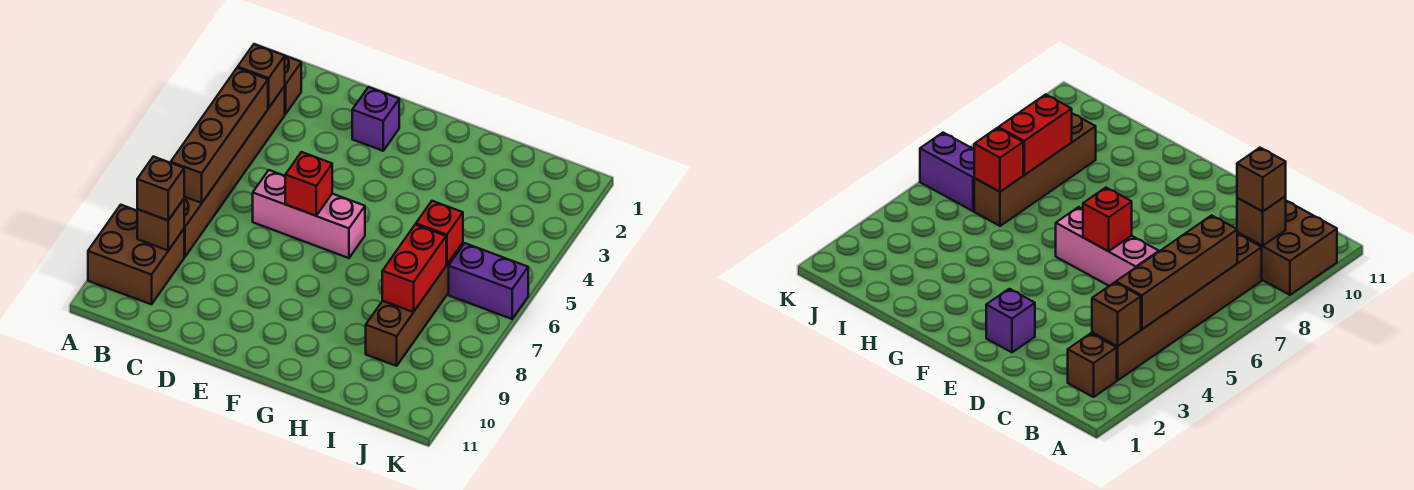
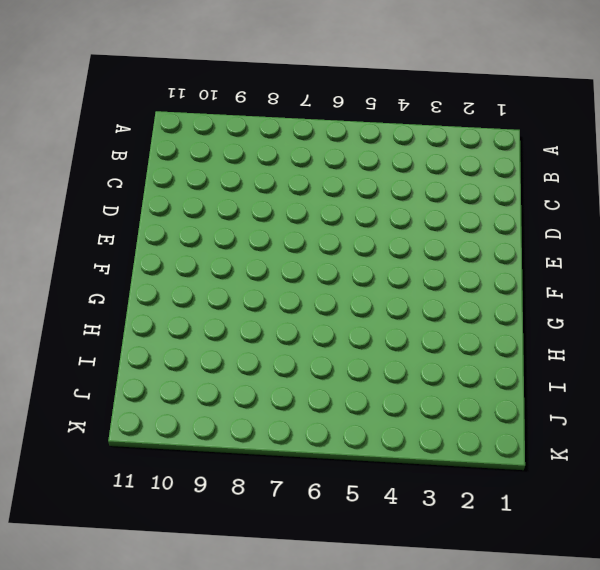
none -> brown brick A9:B10 level 1
none -> brown brick B2 level 1
none -> brown brick B3:B8 level 1

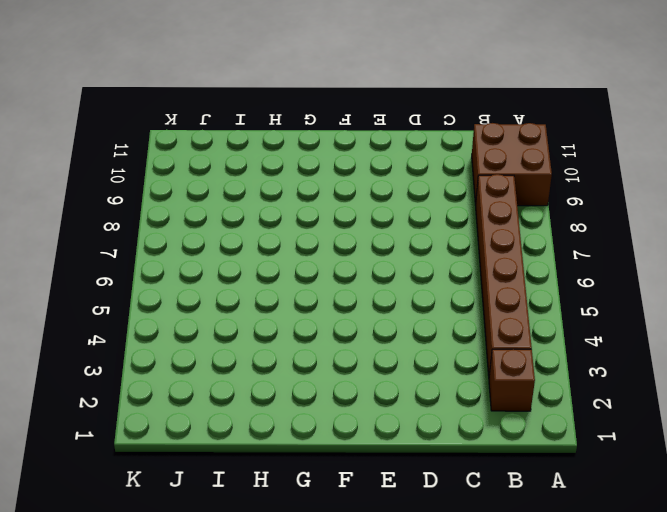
none -> pink brick D6:F6 level 1
none -> purple brick E2 level 1
none -> brown brick I6:I9 level 1

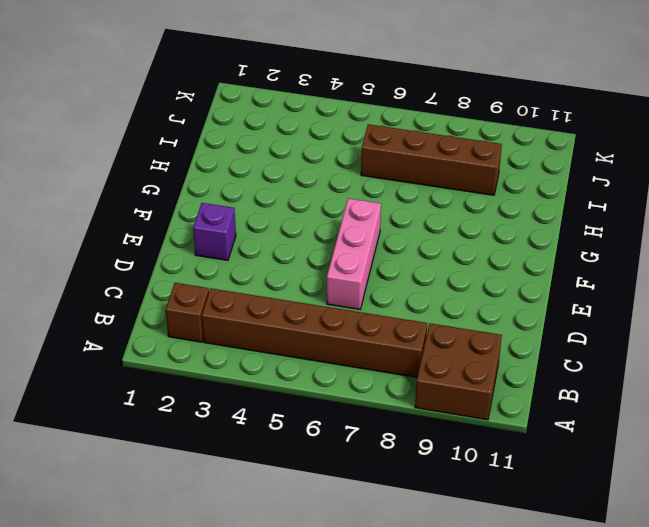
none -> purple brick J6:K6 level 1
none -> brown brick B3 level 2
none -> brown brick B4:B7 level 2

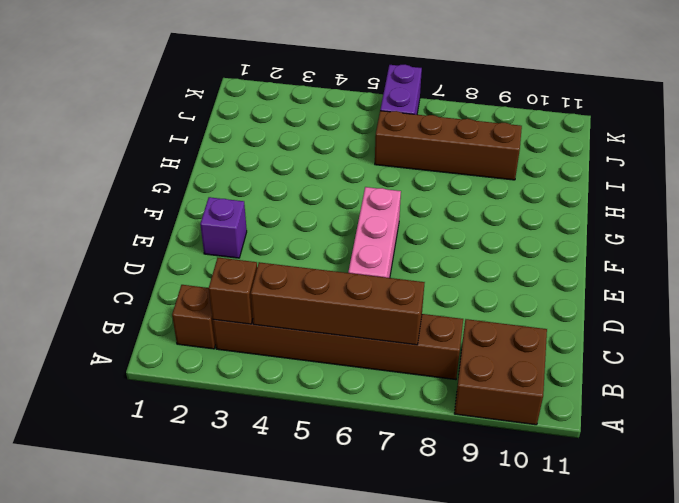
none -> brown brick B9 level 2
none -> red brick E6 level 2
none -> red brick I6 level 2

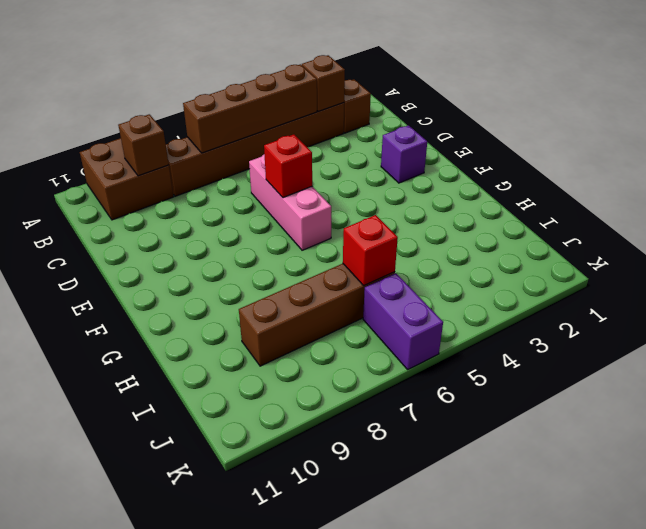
none -> red brick I7:I8 level 2
none -> brown brick B9 level 3

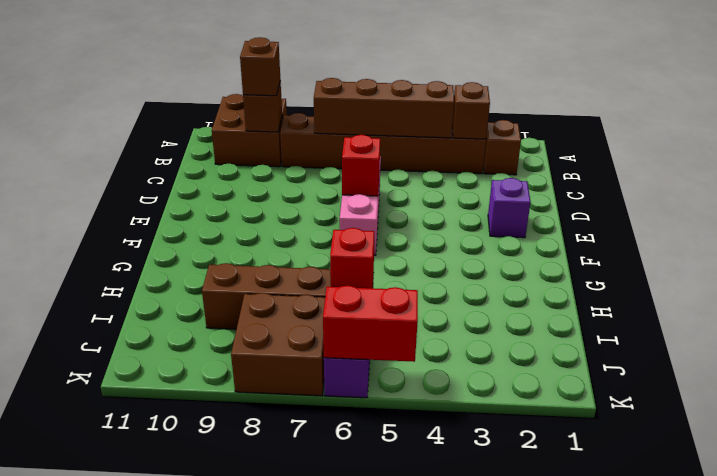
brown brick J7:K8 level 1 -> none
red brick K5:K6 level 2 -> red brick I7:I8 level 2

